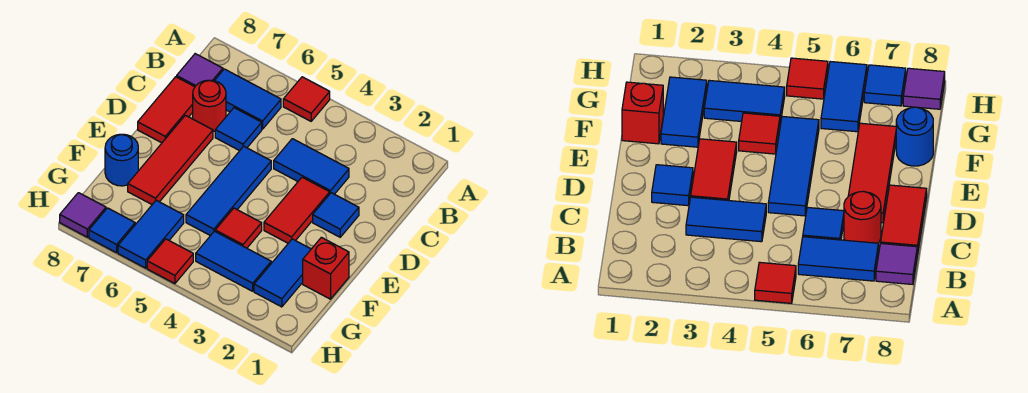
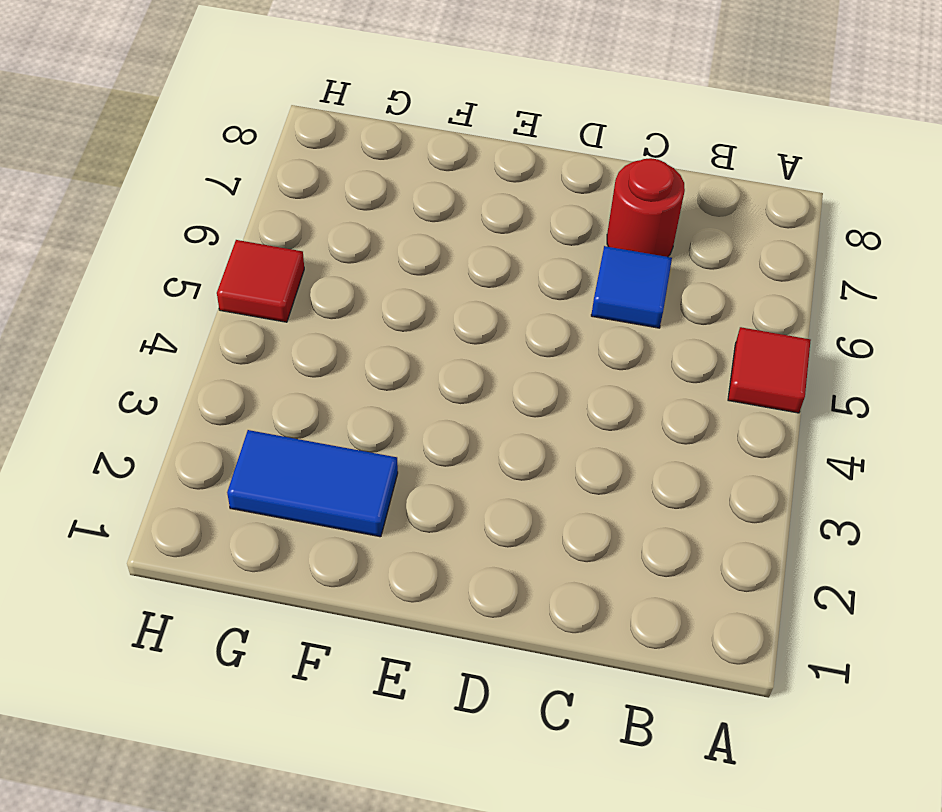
none -> blue tile B6:B7 level 1
none -> purple tile B8 level 1
none -> blue tile C3:C4 level 1

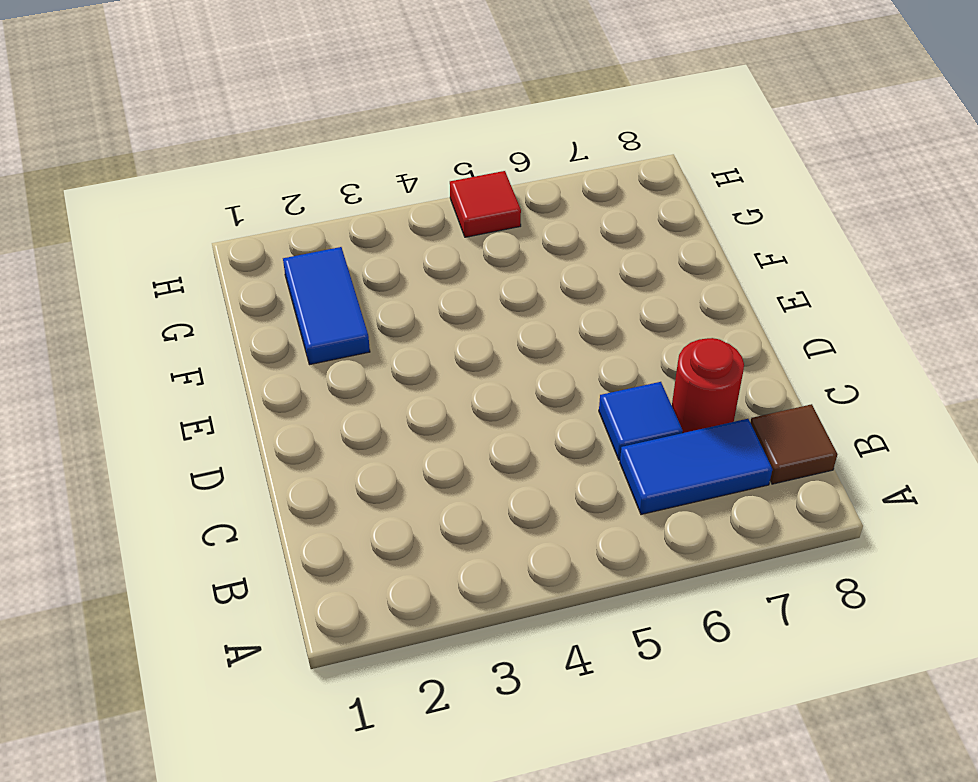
brown tile B8 level 1 -> purple tile B8 level 1
none -> red tile A5 level 1
none -> blue tile C3:C4 level 1
none -> red tile C8:D8 level 1

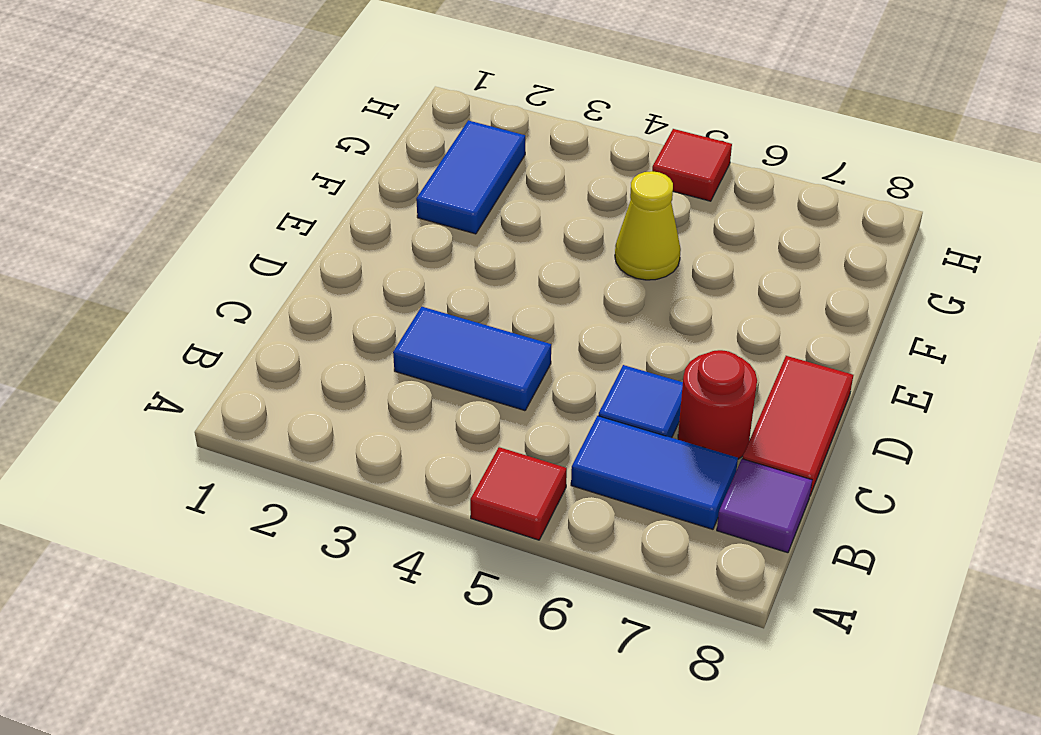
yellow cone F5 level 1 -> blue tile D5:F5 level 1
none -> blue tile D2 level 1
none -> red tile D3:E3 level 1
none -> red tile D7:F7 level 1

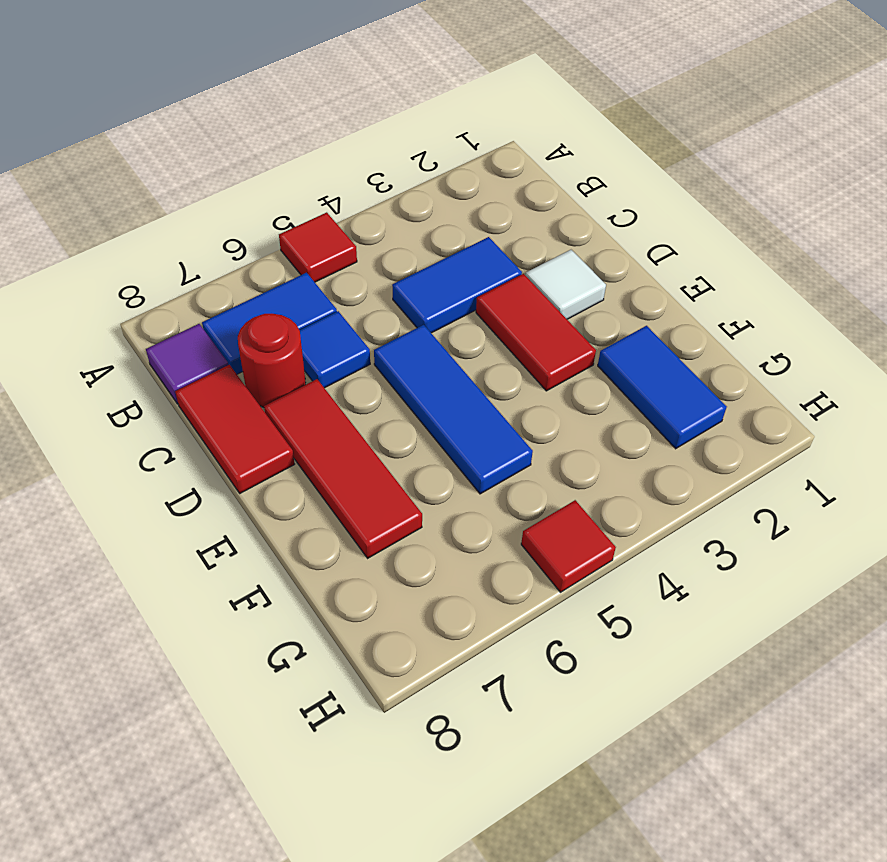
white tile D2 level 1 -> blue tile D2 level 1
none -> red brick F1 level 1
none -> red tile F4 level 1
none -> blue round brick F8 level 1

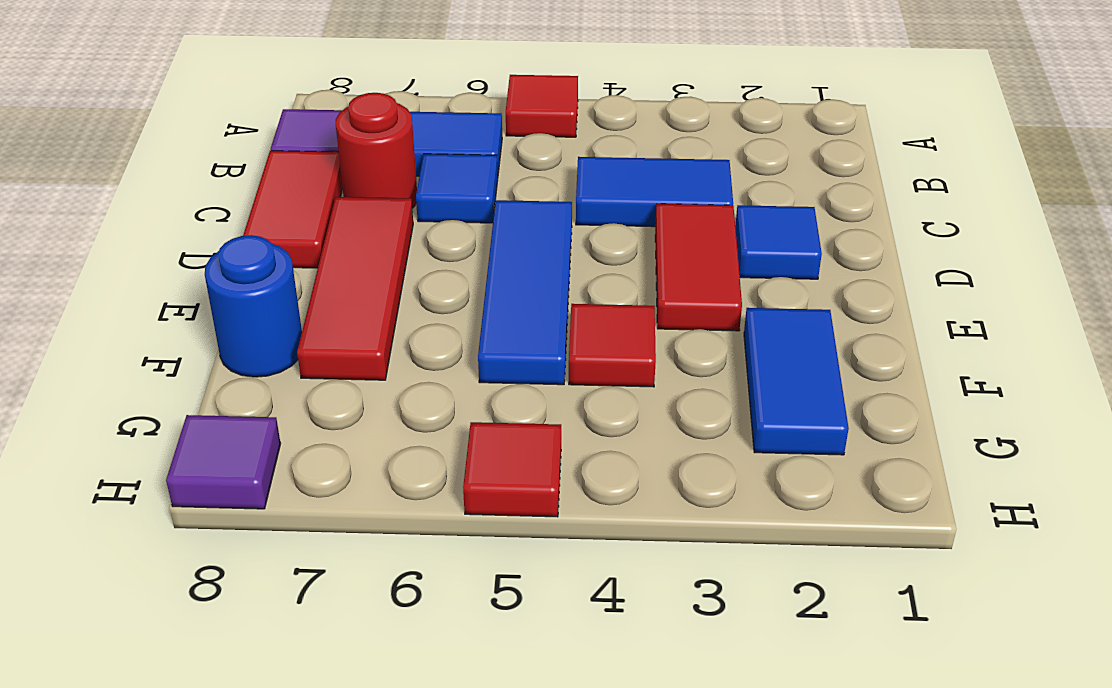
none -> red brick F1 level 1
none -> blue tile G3:G4 level 1
none -> blue tile G6:H6 level 1

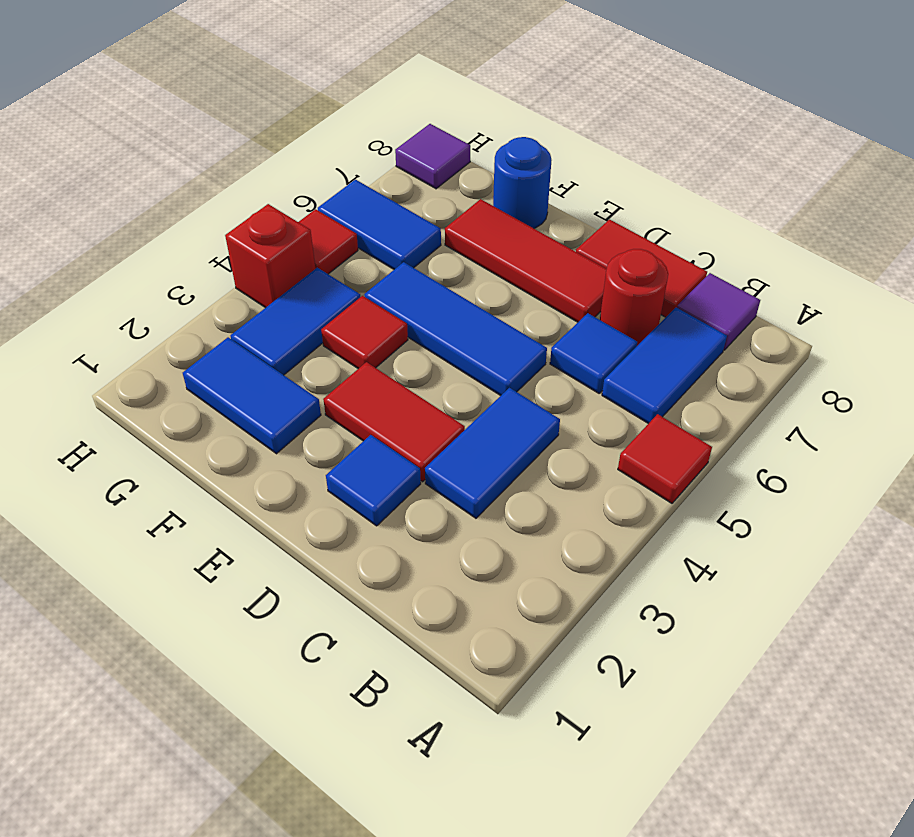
red brick H4 level 1 -> red brick F1 level 1
none -> blue tile H7 level 1

